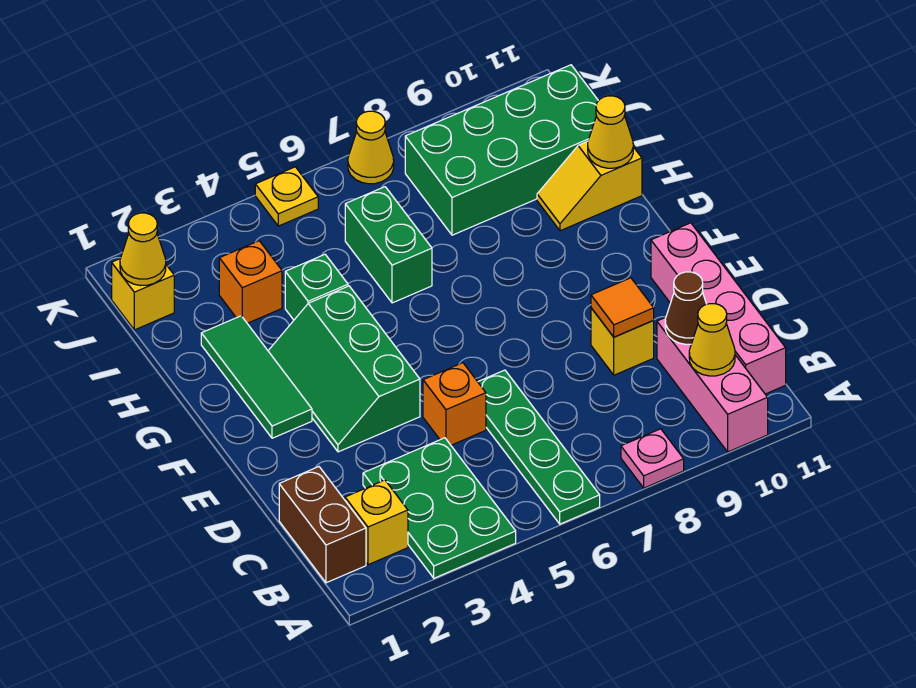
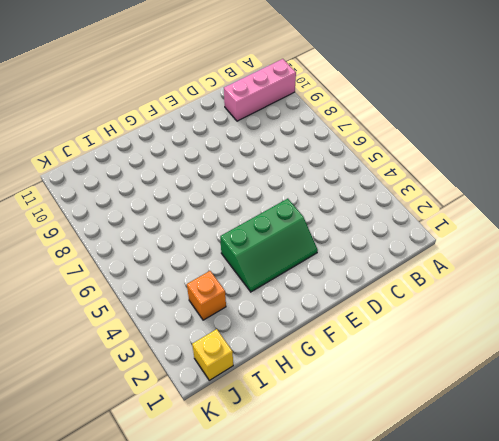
none -> green plate A3:C4 level 1
none -> green plate A6:D6 level 1
none -> pink plate A8 level 1

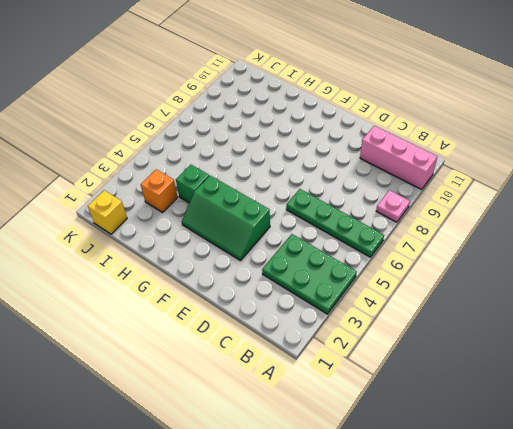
none -> brown brick B1:C1 level 1
none -> yellow brick B2 level 1
none -> pink brick B11:E11 level 1

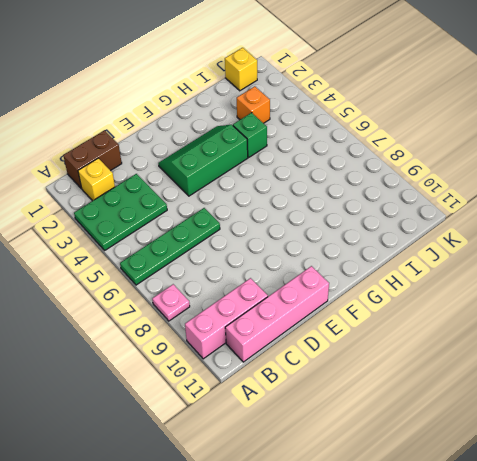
none -> orange brick D5 level 1
none -> yellow brick D9 level 1
none -> green tile F2:H2 level 1

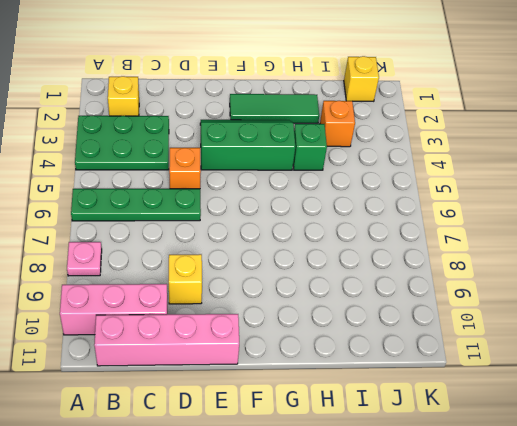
none -> brown brick B1:C1 level 1
none -> green brick H6:I6 level 1
none -> yellow slope H10:H11 level 1 top 11

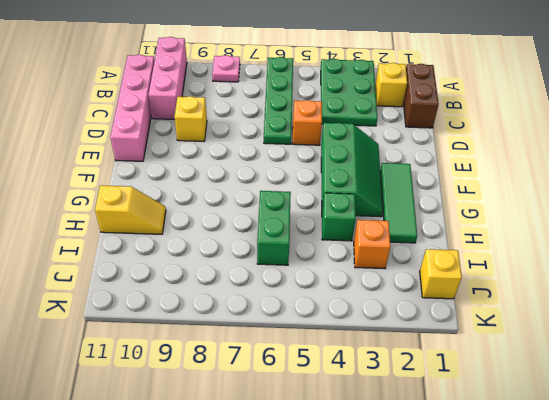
none -> green brick I8:J11 level 1
none -> yellow plate K5 level 1
none -> yellow cone K7 level 1

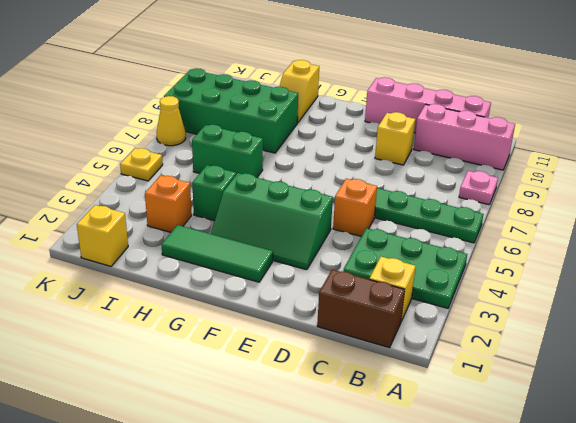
green brick H8:K9 level 1 -> green brick I8:J11 level 1
none -> yellow cone B10 level 2
none -> brown cone C10 level 2
none -> orange tile D9 level 2

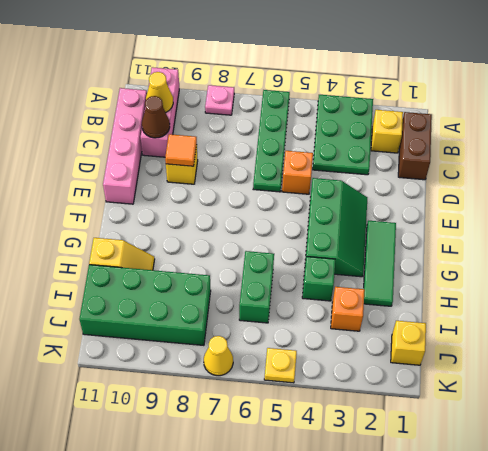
none -> yellow cone H11 level 2
none -> yellow cone J1 level 2

